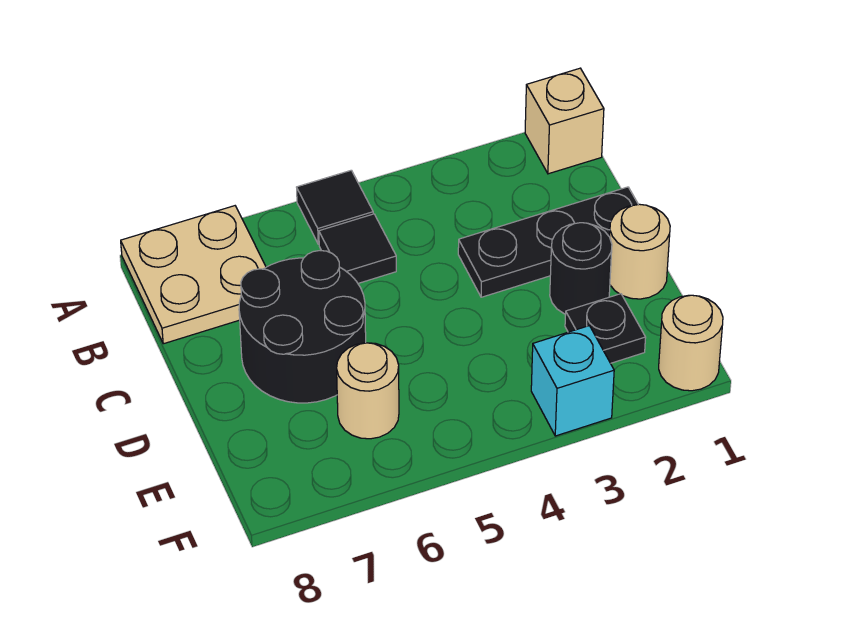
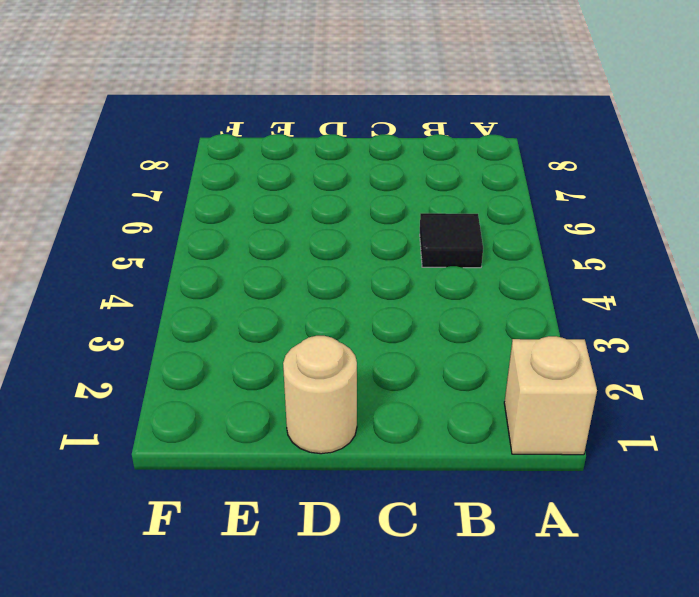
none -> black tile A5 level 1
none -> tan plate A7:B8 level 1
none -> black plate C1:C3 level 1

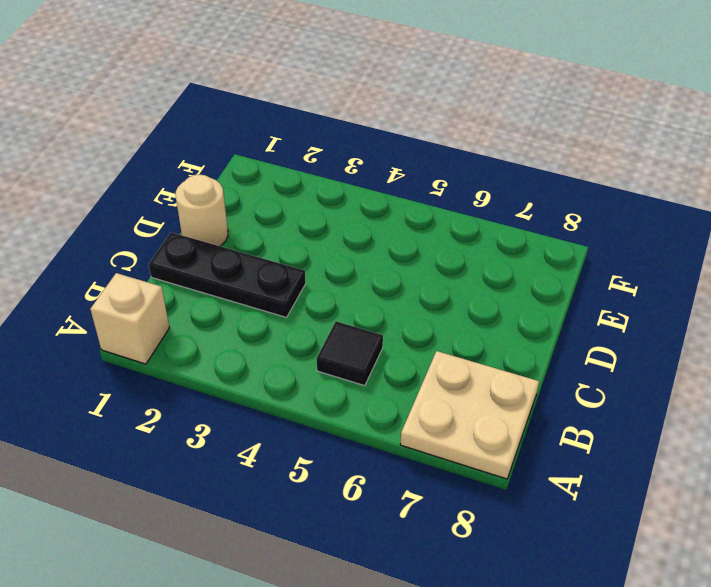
none -> black tile A5 level 1
none -> black round brick C6:D7 level 1
none -> black round brick D2 level 1

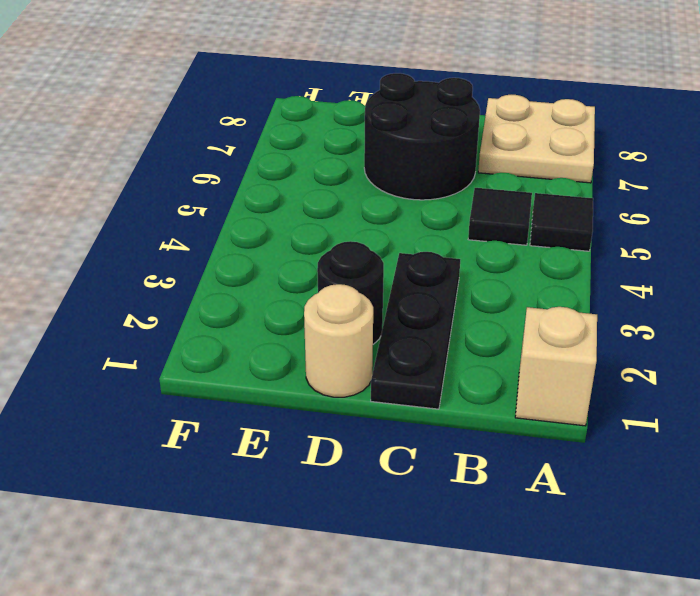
none -> black plate E2 level 1
none -> tan round brick E6 level 1
none -> tan round brick F1 level 1

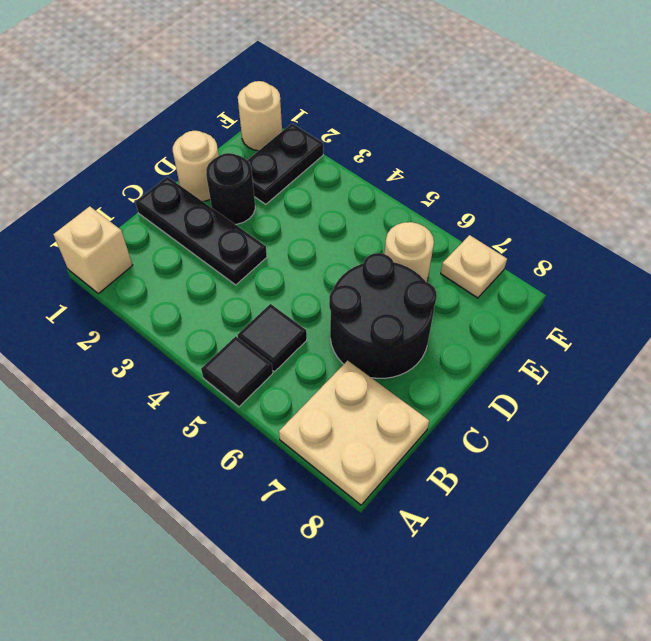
black plate E2:F2 level 1 -> black plate E2 level 1
tan plate F7 level 1 -> none
none -> cyan brick F3 level 1

